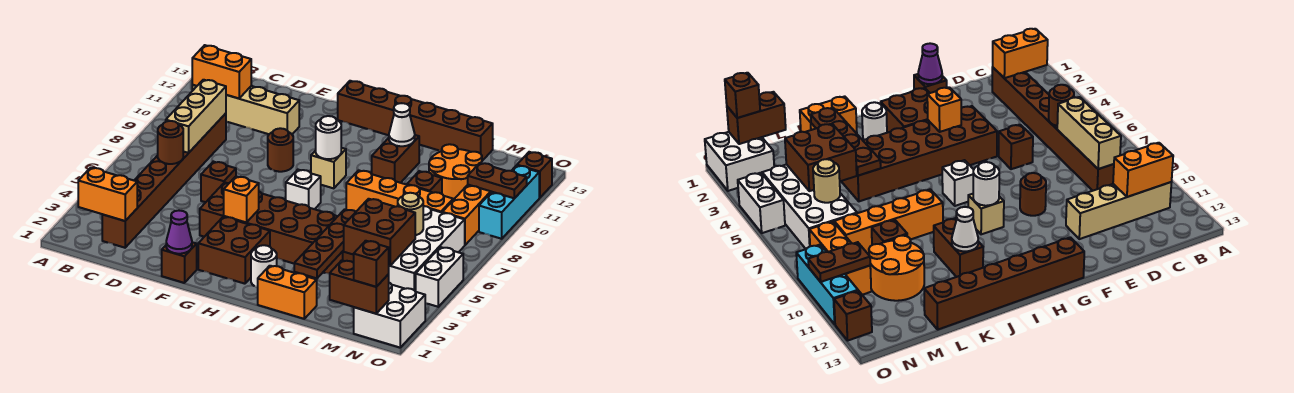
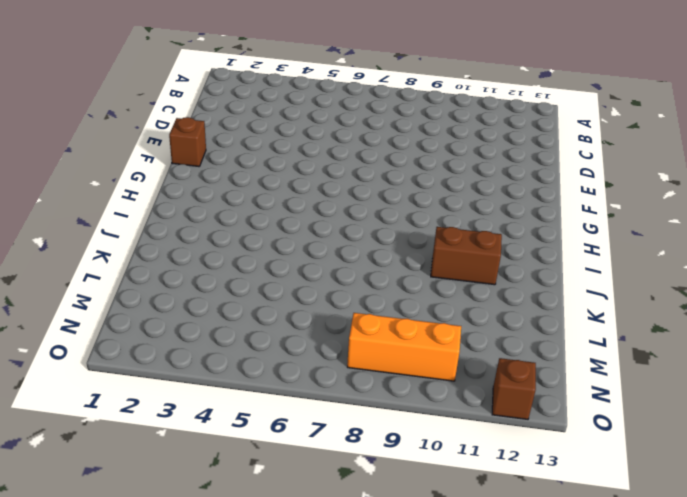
none -> tan brick B11:E11 level 1
none -> brown brick C2:C9 level 1
none -> brown brick E6 level 1
none -> brown brick F4:K5 level 1

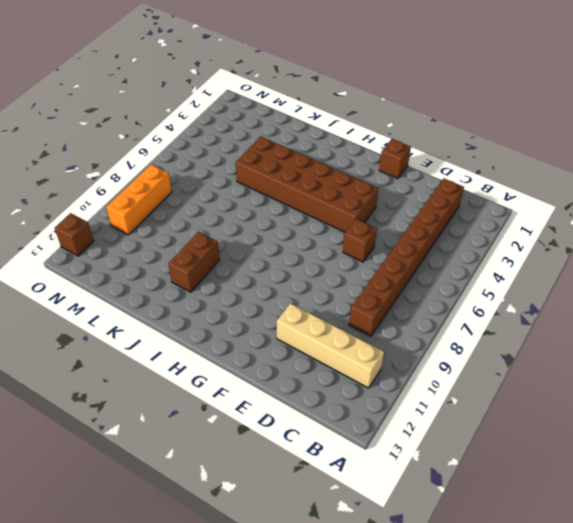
none -> brown round brick F9 level 1
none -> brown brick G2:H3 level 1
none -> brown brick G13:L13 level 1
none -> white brick H7 level 1

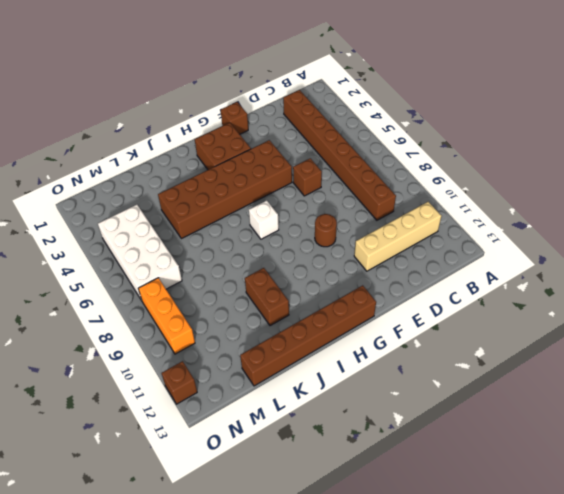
none -> tan brick H9 level 1
none -> white round brick I2 level 1
none -> orange brick J1:K1 level 1
none -> orange brick J8:M8 level 1

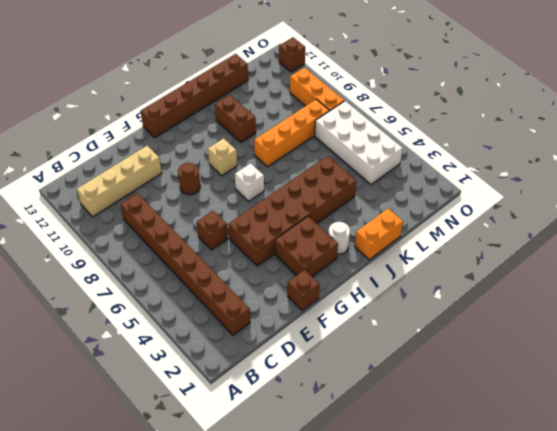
none -> brown brick L9 level 1
none -> orange round brick L10:M11 level 1
none -> white brick N1:O2 level 1
none -> white brick O4:O5 level 1

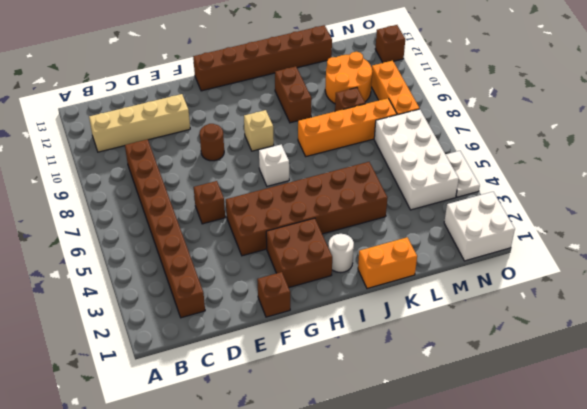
white plate O4:O5 level 1 -> white brick O4:O5 level 1
none -> cyan brick O9:O11 level 1
none -> orange brick B2:C2 level 2
none -> orange brick B11:C11 level 2
none -> brown round brick C6 level 2

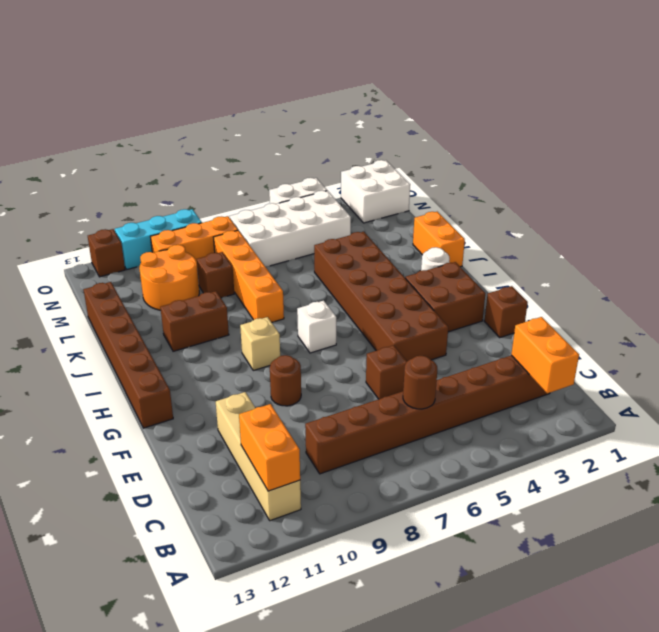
none -> tan brick C7:C9 level 2
none -> purple cone F1 level 2
none -> orange brick G4 level 2
none -> white round brick H9 level 2

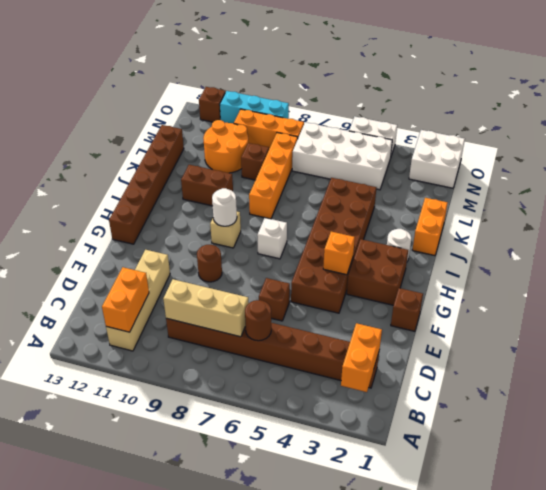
none -> purple cone F1 level 2
none -> white cone J11 level 2
none -> brown plate K2:K5 level 2
none -> brown brick L4:M5 level 2

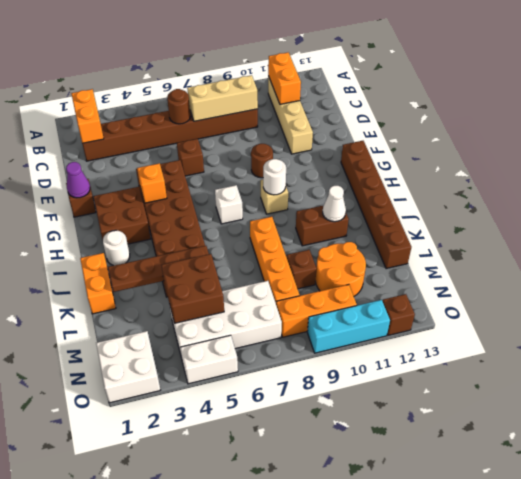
none -> brown brick M1:N1 level 2
none -> tan round brick M6 level 2
none -> brown plate N10:O10 level 2
none -> brown brick N1 level 3

